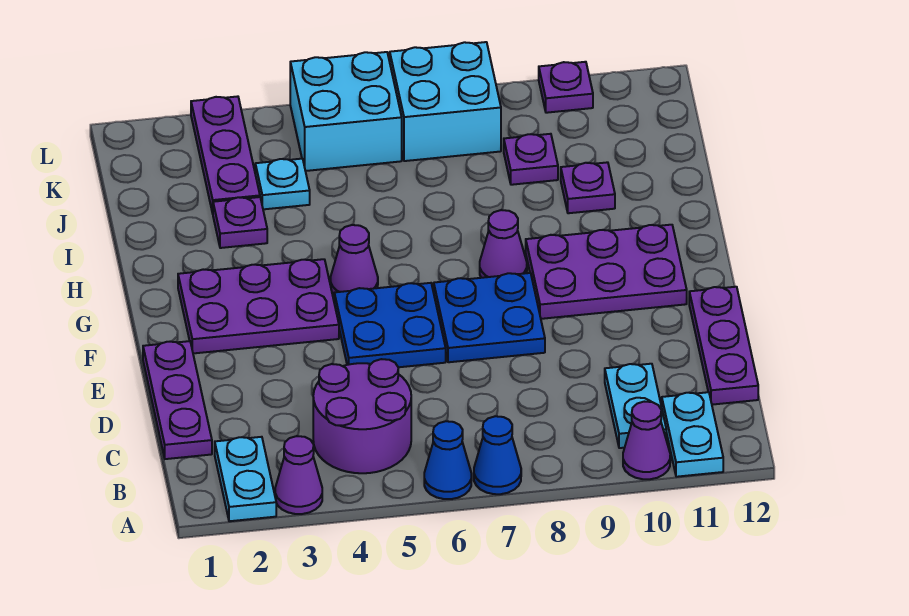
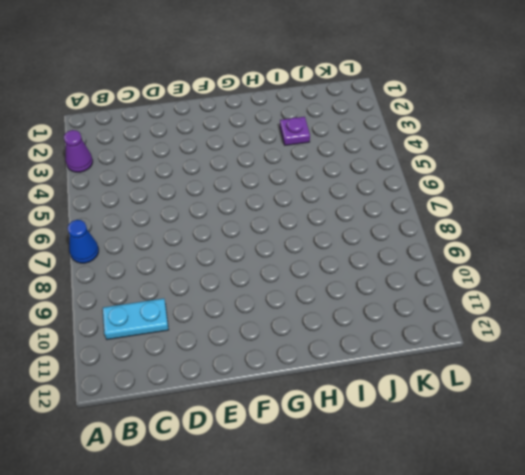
none -> cyan plate A2:B2 level 1
none -> blue cone A6 level 1
none -> purple cone A10 level 1

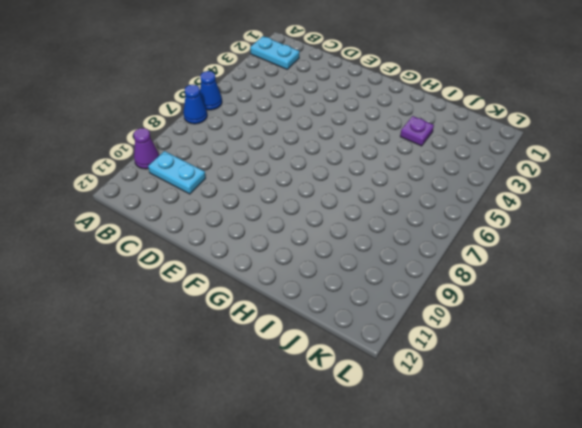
none -> purple cone A3 level 1
none -> cyan plate A11:B11 level 1
none -> purple round brick B4:C5 level 1

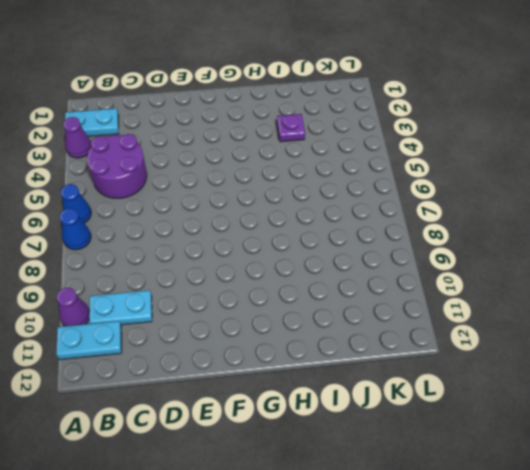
none -> purple plate C1:E1 level 1
none -> purple plate C12:E12 level 1
none -> blue plate E5:F6 level 1

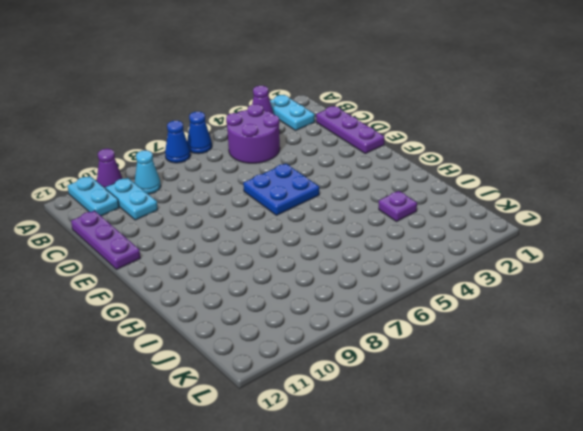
cyan cone B9 level 1 -> none
none -> blue plate E7:F8 level 1
none -> purple plate F2:G4 level 1
none -> purple plate F9:G11 level 1

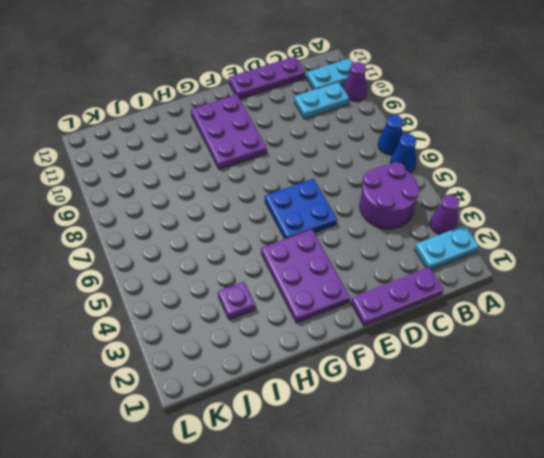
none -> blue plate E7:F8 level 1
none -> purple cone G5 level 1
none -> purple cone G8 level 1

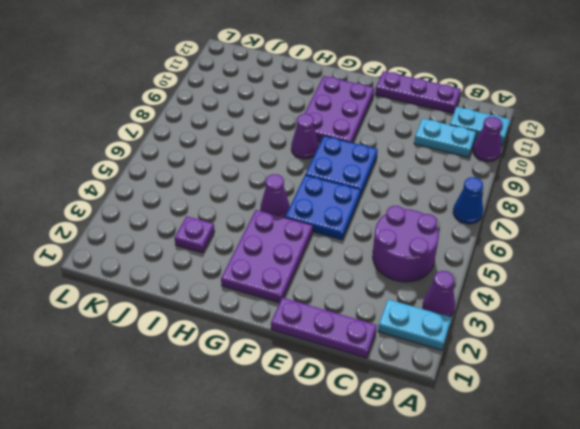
none -> blue cone A6 level 1
none -> purple plate I10 level 1
none -> purple plate J3:L3 level 1

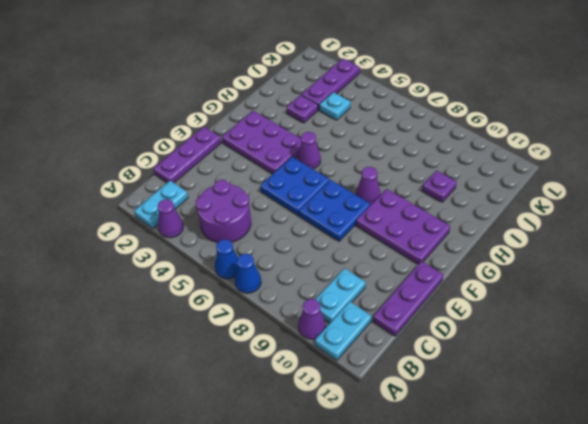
none -> purple plate J9 level 1
none -> cyan brick K5:L6 level 1
none -> cyan brick K7:L8 level 1

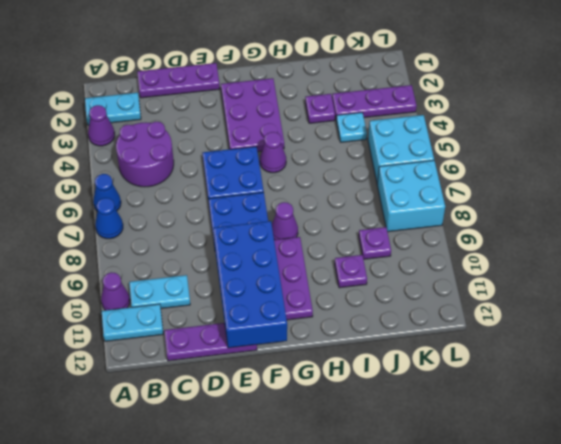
blue brick E9:F12 level 2 -> none
none -> purple plate L10 level 1

